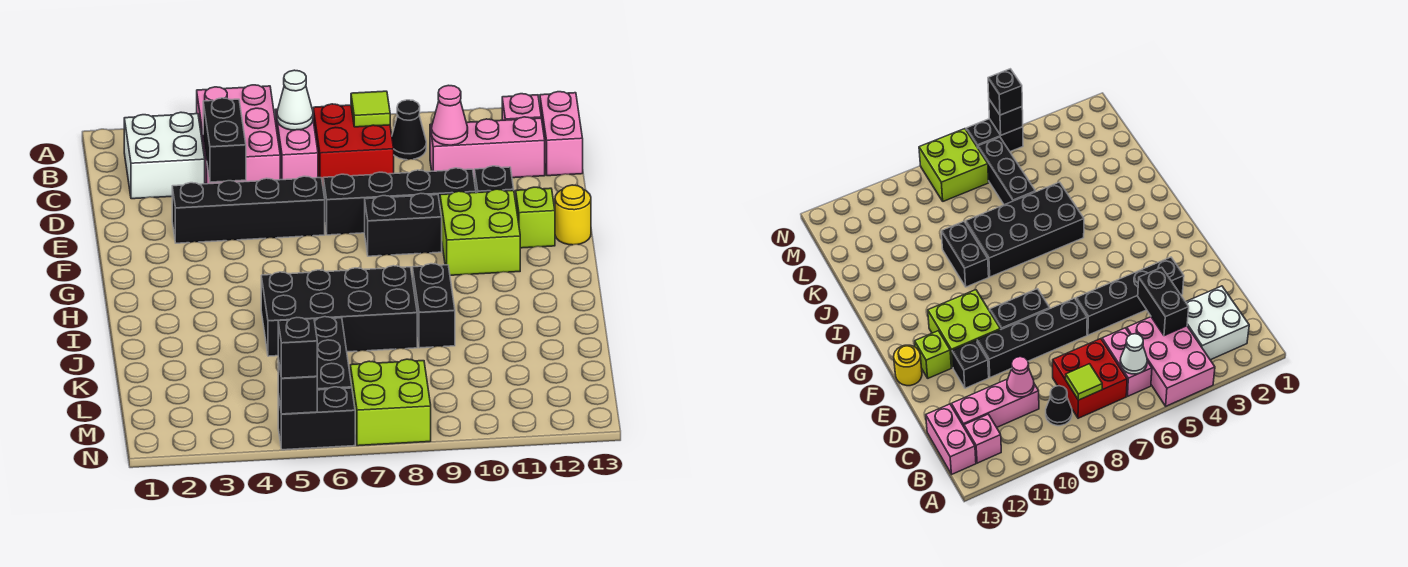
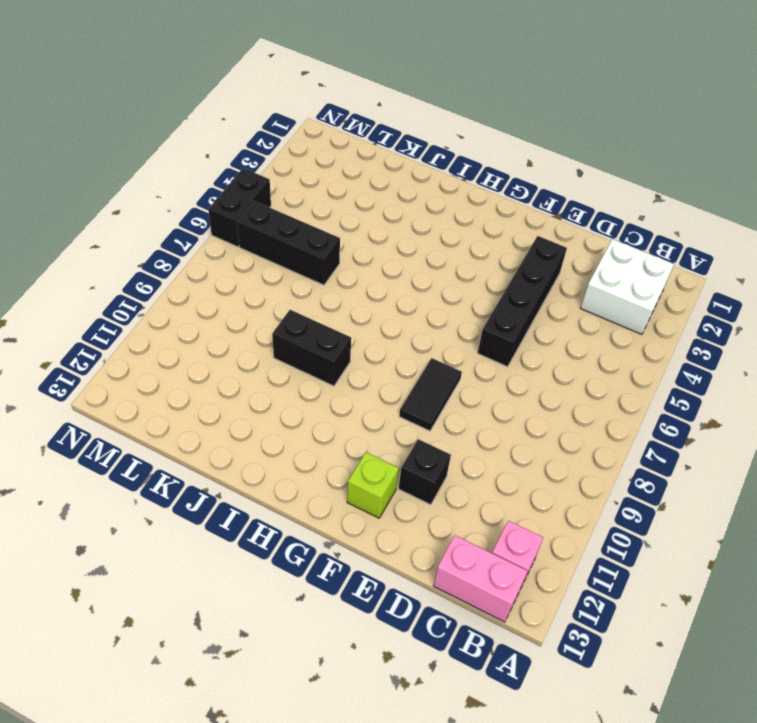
black tile F8:F9 level 1 -> black brick F8:F9 level 1
none -> pink brick A4:C5 level 1
none -> pink brick B6:C6 level 1
none -> red brick B7:C8 level 1

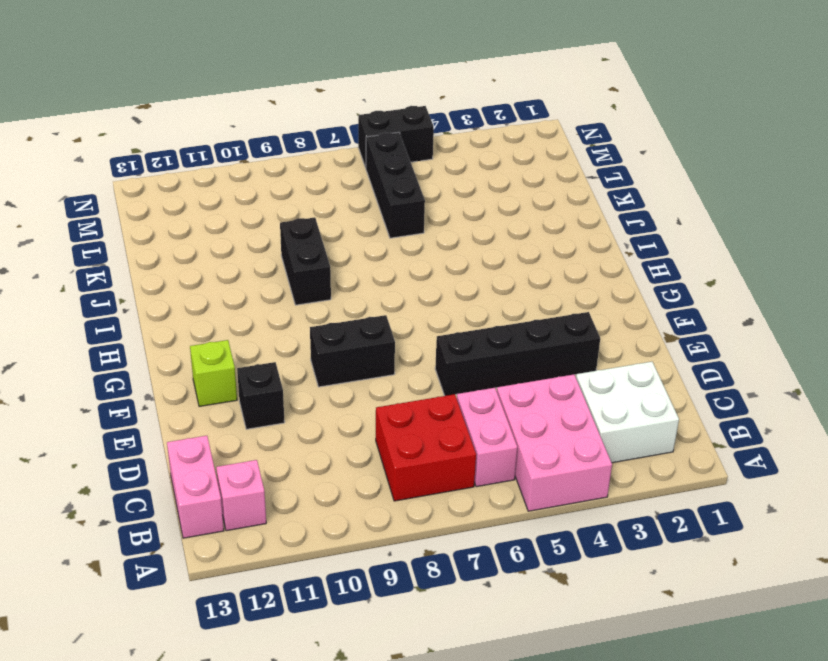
none -> black cone B9 level 1
none -> pink brick C10:C12 level 1
none -> black brick E7:E10 level 1

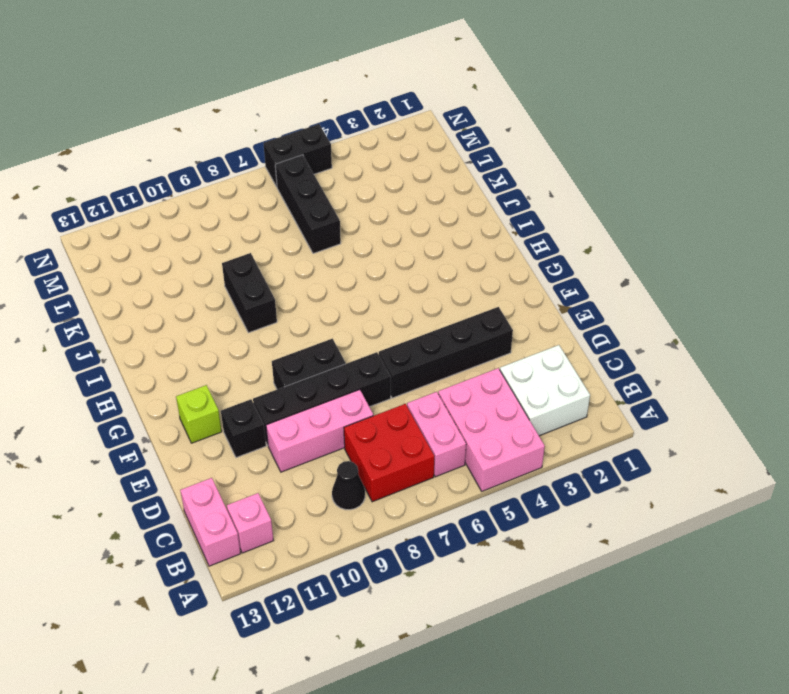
pink brick D8:D10 level 1 -> pink brick C10:C12 level 1
none -> lime brick F10:G11 level 1
none -> yellow round brick F13 level 1
none -> black brick I5:J8 level 1

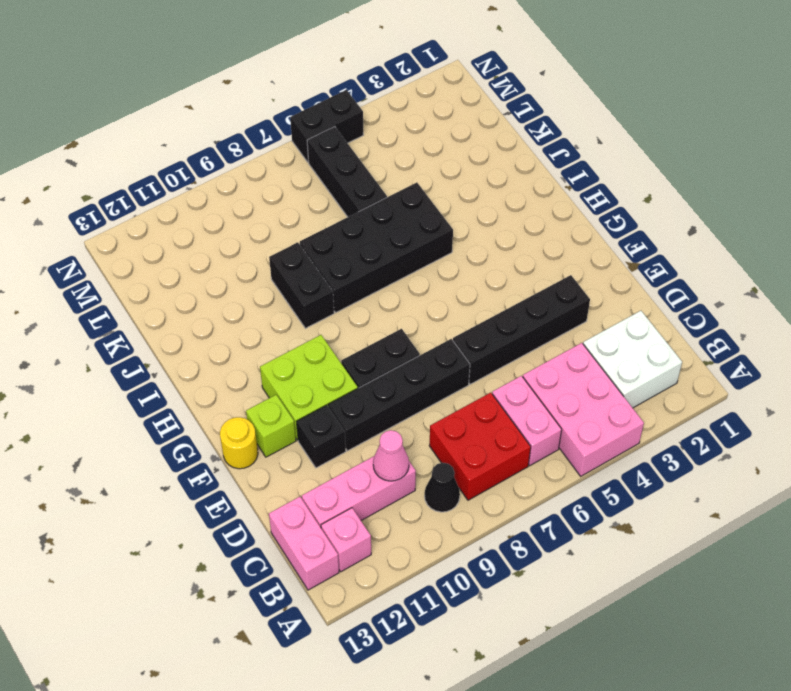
none -> lime brick M7:N8 level 1
none -> white cone B6 level 2
none -> lime tile B8 level 2

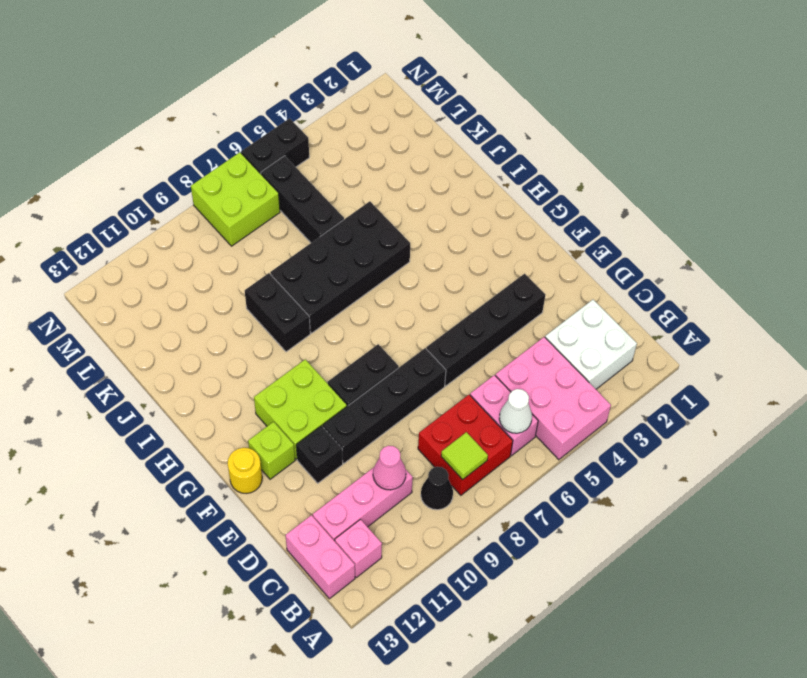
none -> black brick C4:D4 level 2
none -> black brick N5 level 2
none -> black brick N5 level 3

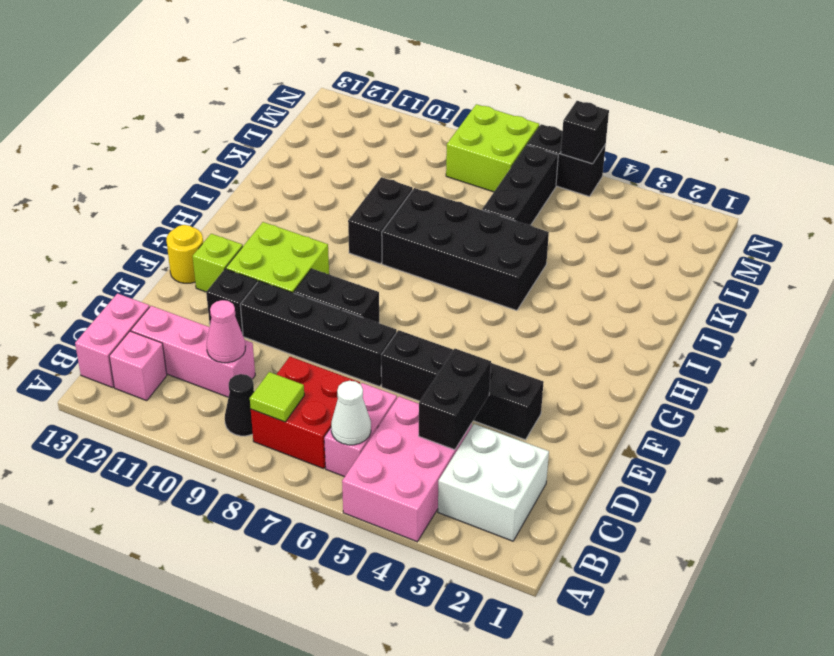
none -> black brick N5 level 3

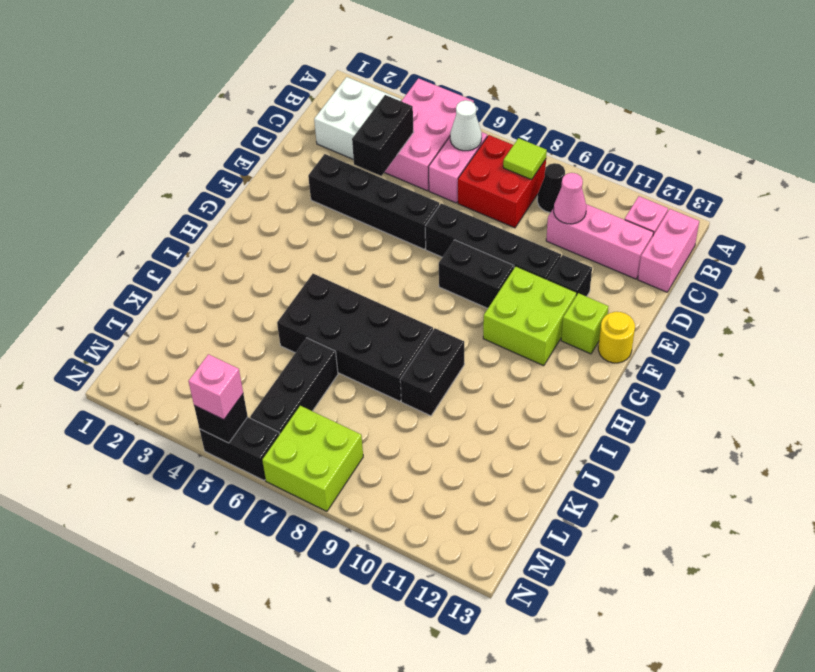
pink brick N5 level 3 -> black brick N5 level 3

